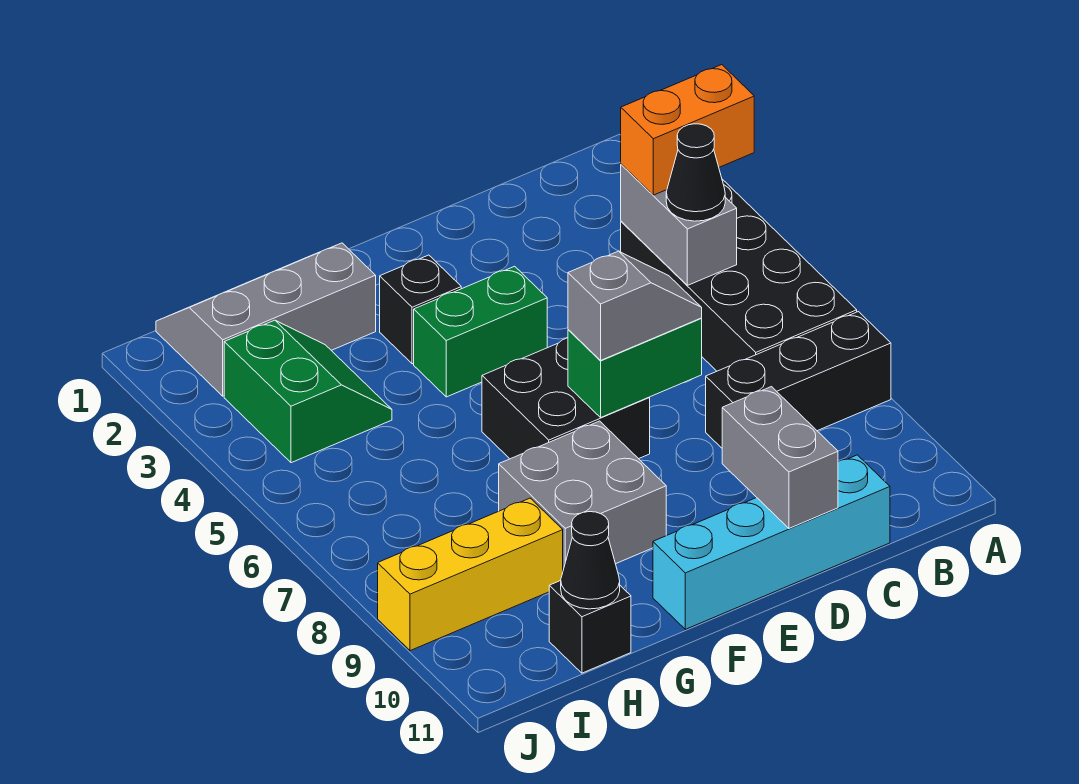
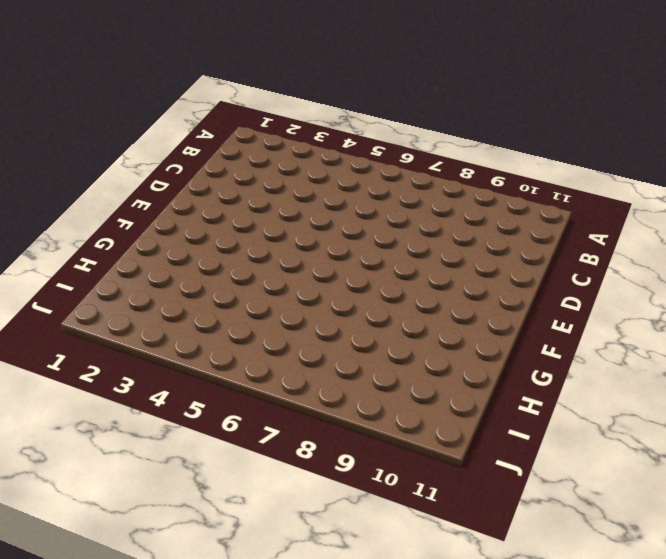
none -> black brick A4:B7 level 1
none -> black brick A8:C8 level 1
none -> cyan brick C11:F11 level 1

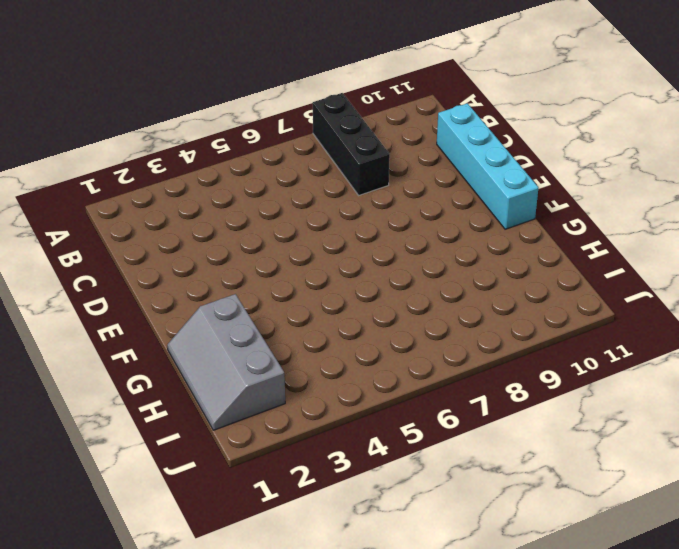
none -> black brick A4:B7 level 1
none -> green brick E4:F4 level 1
none -> black brick E6:F7 level 1

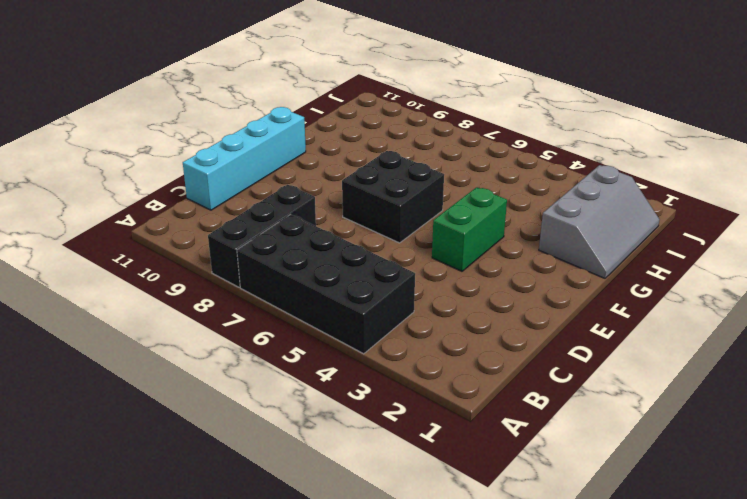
none -> black brick F3 level 1
none -> grey brick F8:G9 level 1
none -> green slope H3:I4 level 1 top I

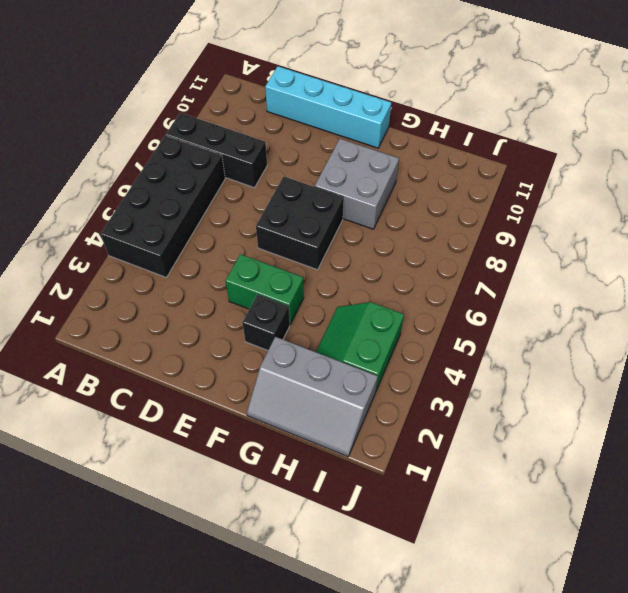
none -> yellow brick H9:J9 level 1
none -> black brick H11 level 1
none -> grey brick B4:B5 level 2

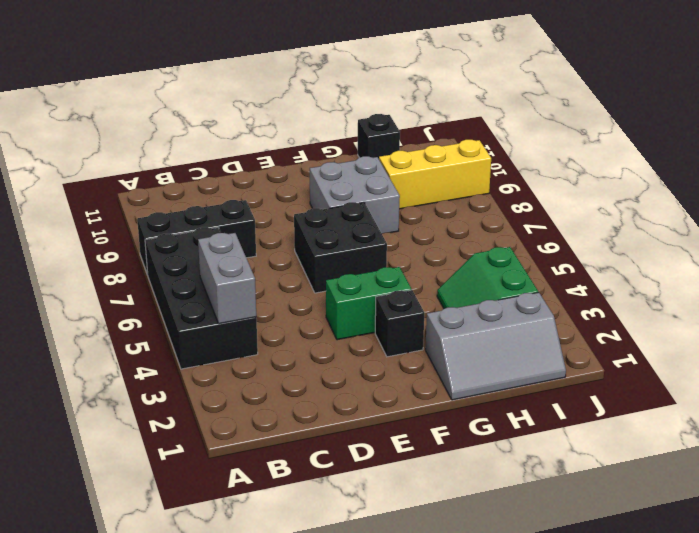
none -> cyan brick C11:F11 level 1
none -> green brick D7:E7 level 2
none -> grey brick D10:D11 level 2

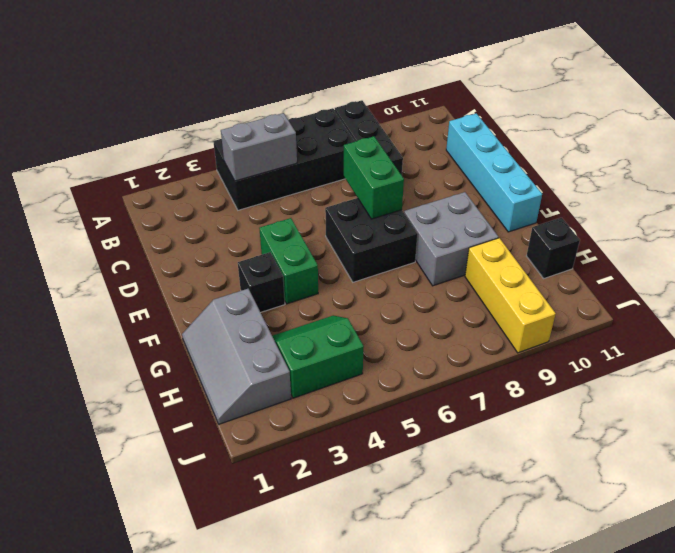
none -> grey brick D10:D11 level 2
none -> black cone H11 level 2
none -> orange brick A4:B4 level 3

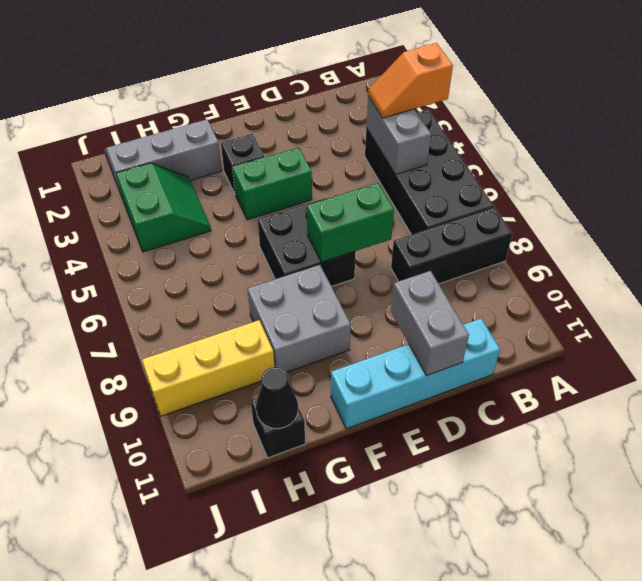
orange slope A4:B4 level 3 top A -> orange brick A4:B4 level 3
none -> black cone B5 level 3
none -> grey slope D7:E7 level 3 top E

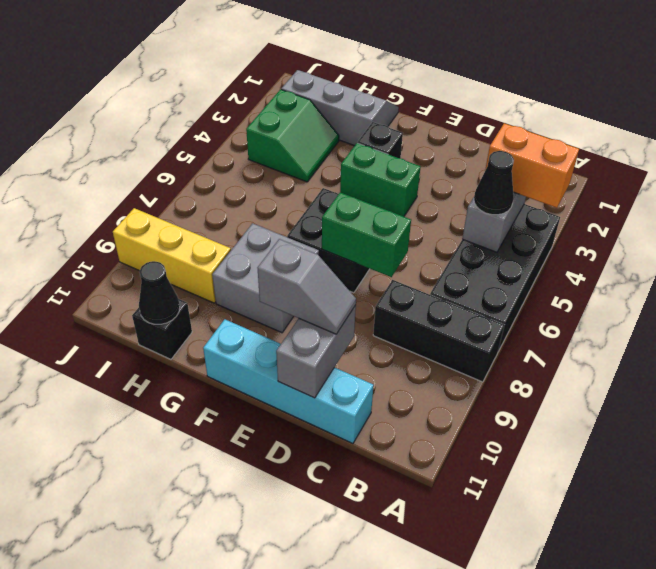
grey slope D10:E10 level 3 top E -> grey slope D7:E7 level 3 top E

